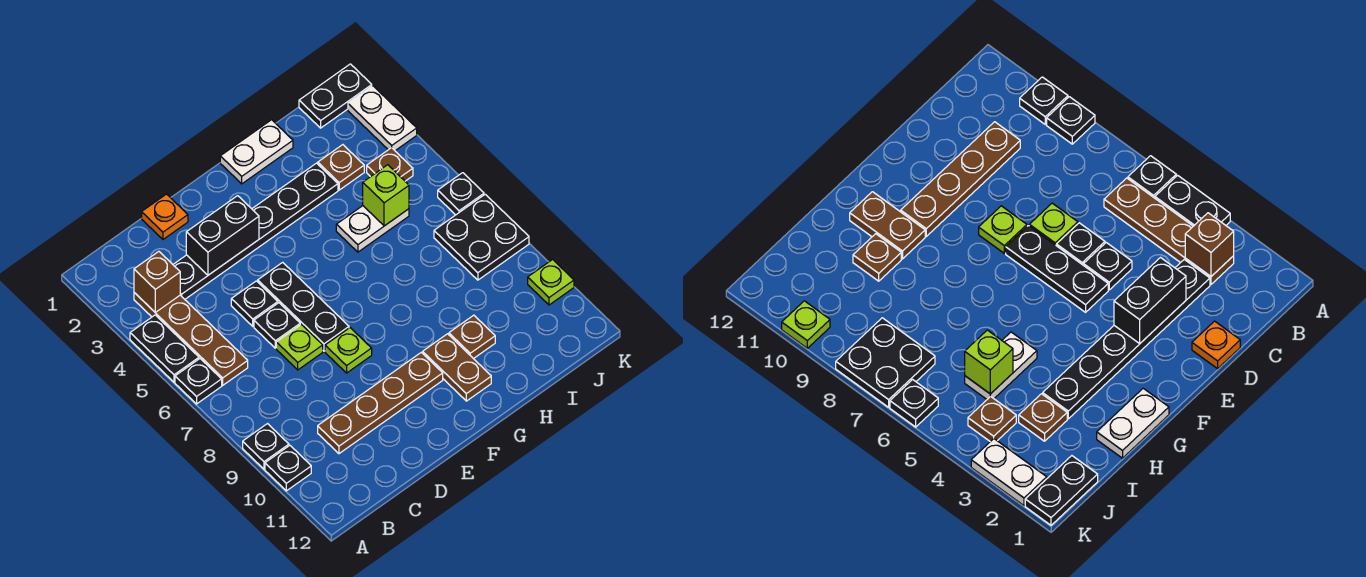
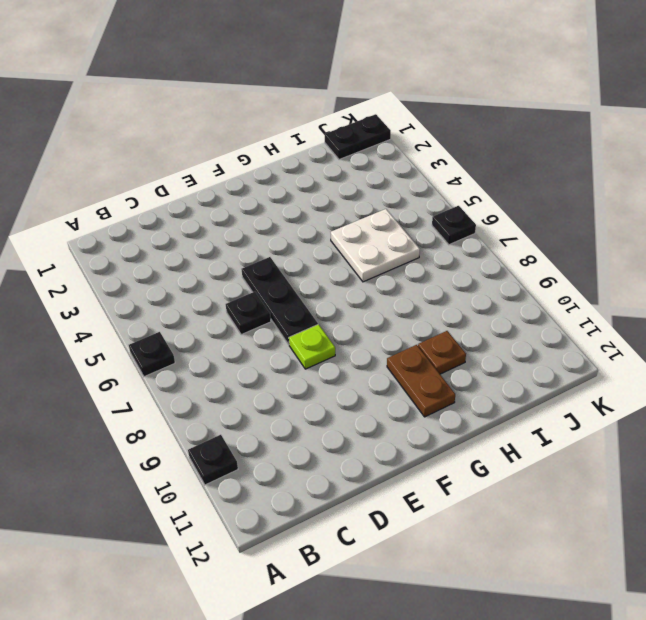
white plate H5:I6 level 1 -> white plate H5:I5 level 1
none -> black plate A4:A5 level 1
none -> black plate A9 level 1
none -> brown plate B3:B6 level 1

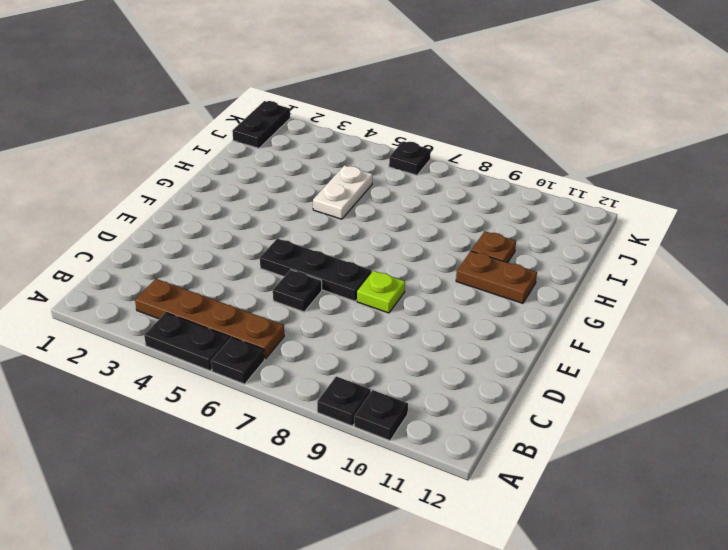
none -> black plate C3:H3 level 1
none -> brown plate C10:F10 level 1
none -> orange plate D1 level 1

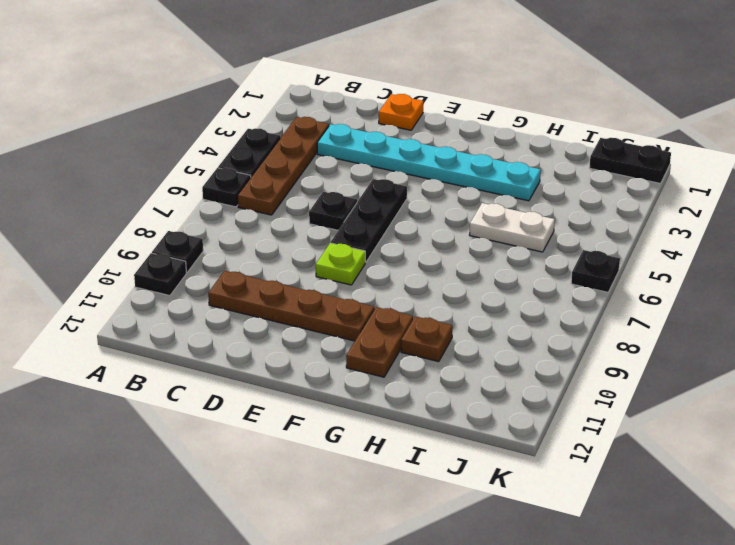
cyan plate C3:H3 level 1 -> black plate C3:H3 level 1
none -> black plate D5 level 1
none -> lime plate D7 level 1
none -> white plate G1:H1 level 1

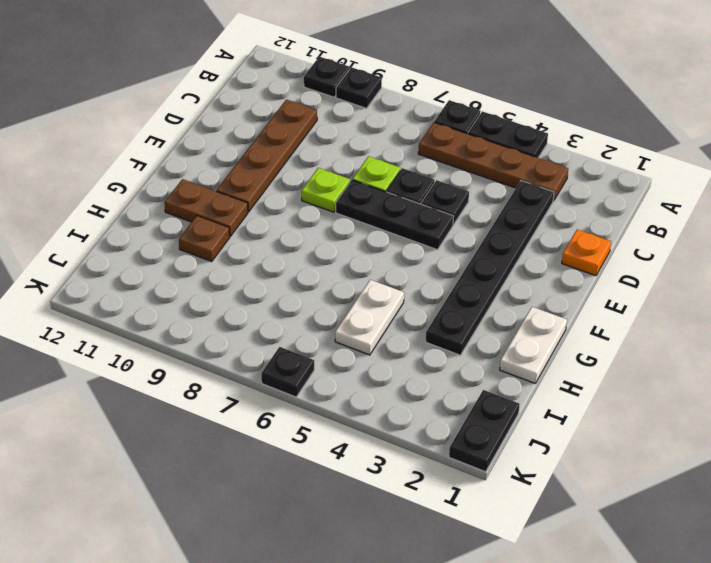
none -> brown plate I3 level 1
none -> brown plate J4 level 1
none -> black plate J7:K8 level 1

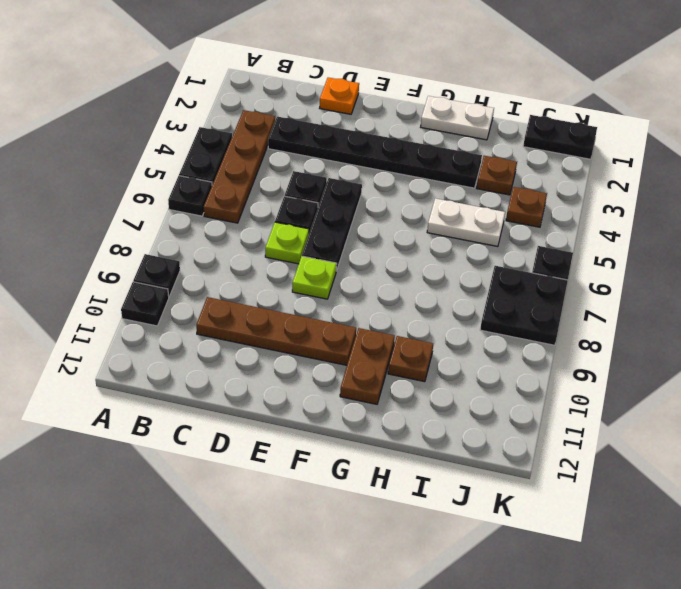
none -> white plate K2:K3 level 1
none -> lime plate K10 level 1
none -> brown brick B3 level 2

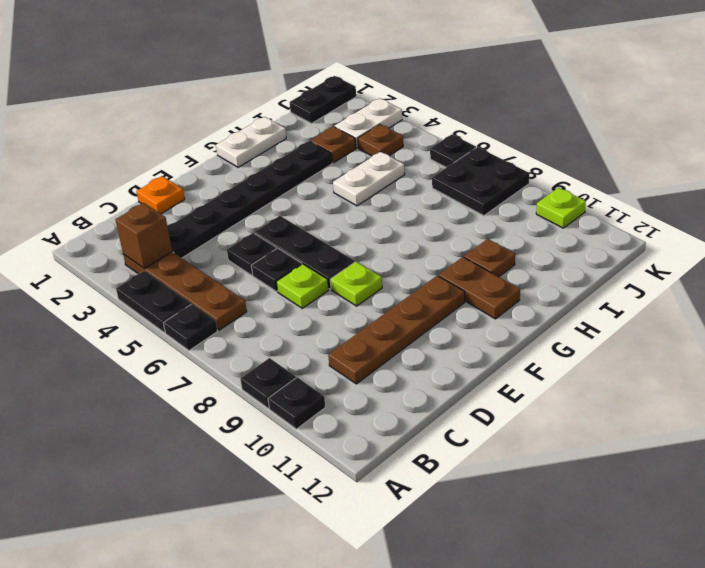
white plate J3:K3 level 1 -> white plate K2:K3 level 1
none -> black brick D3:E3 level 2
none -> lime brick I5 level 2

